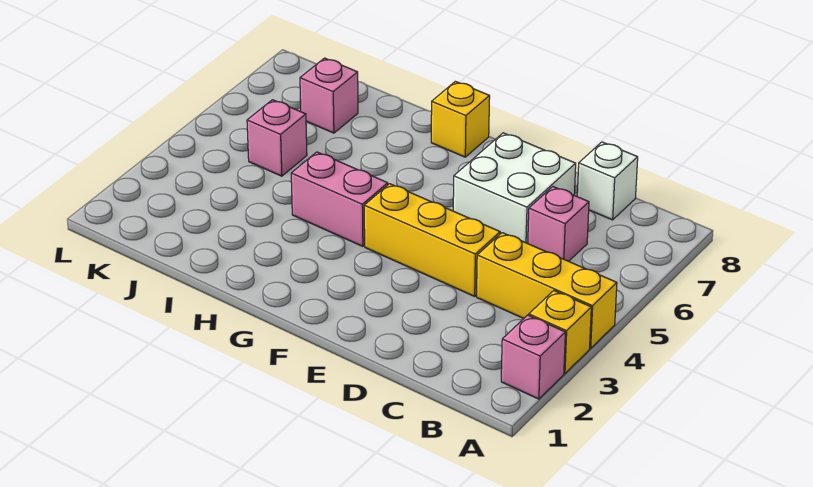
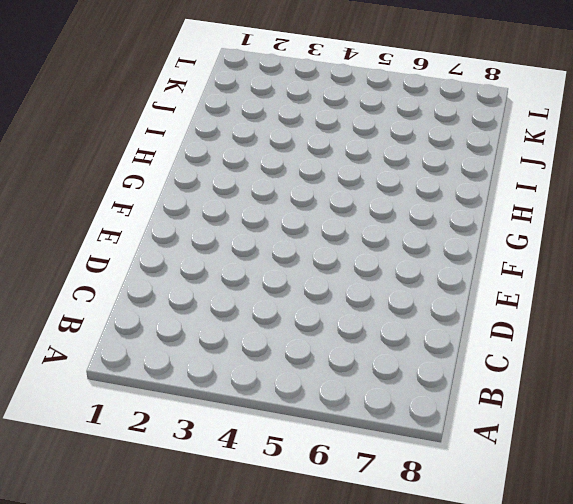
none -> pink brick A2 level 1
none -> yellow brick A3 level 1

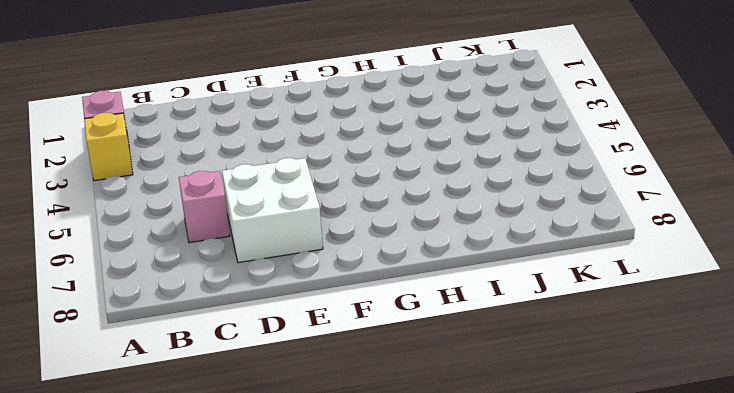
none -> yellow brick A4:C4 level 1
none -> white brick C8 level 1

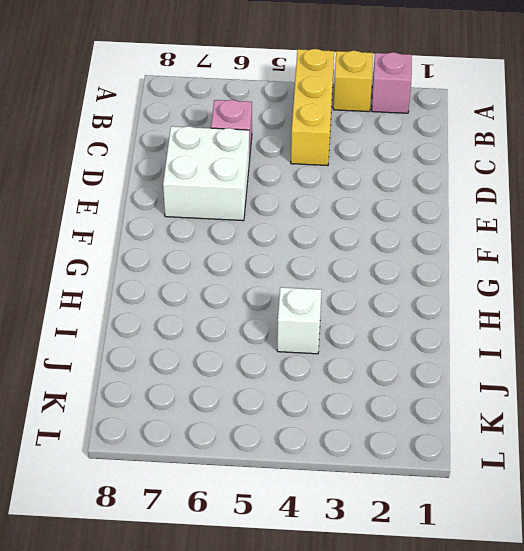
white brick I4 level 1 -> white brick C8 level 1
none -> yellow brick D4:F4 level 1
none -> pink brick G4:H4 level 1

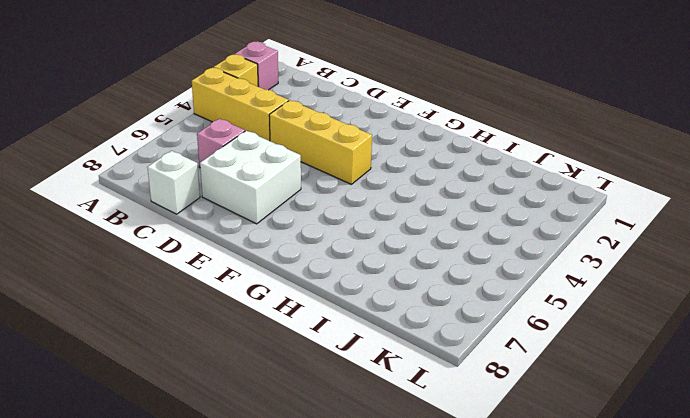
none -> pink brick G4:H4 level 1
none -> yellow brick G8 level 1

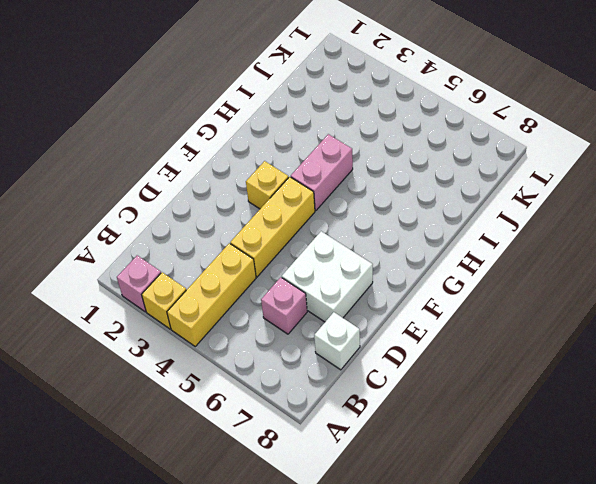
yellow brick F3 level 1 -> yellow brick G8 level 1
none -> pink brick J5 level 1
none -> pink brick J7 level 1

